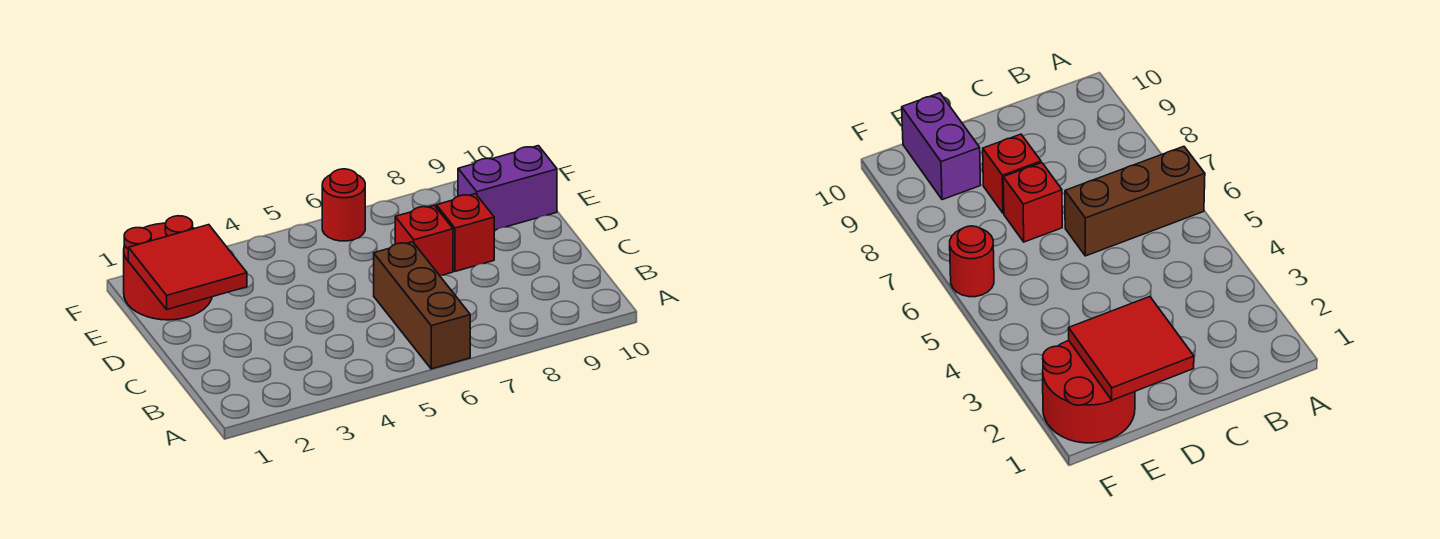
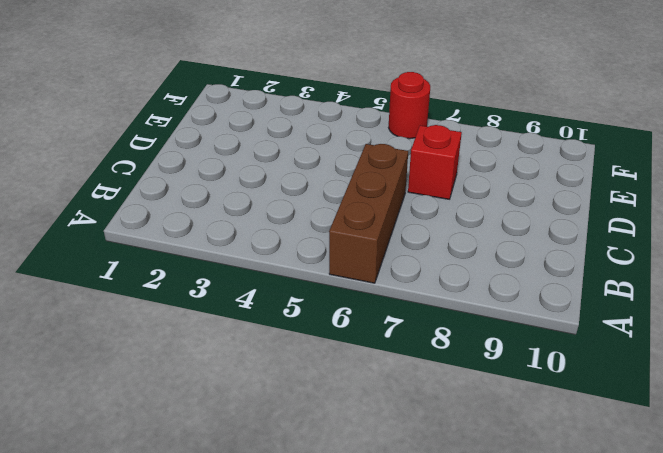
none -> red brick D8 level 1
none -> red round brick E1:F2 level 1

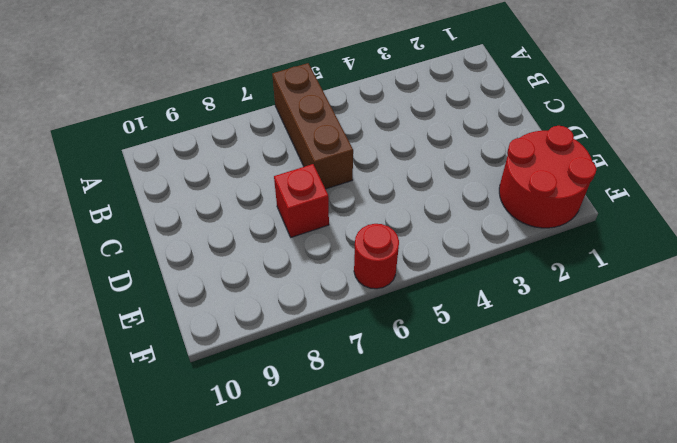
none -> red brick D8 level 1
none -> purple brick E9:E10 level 1

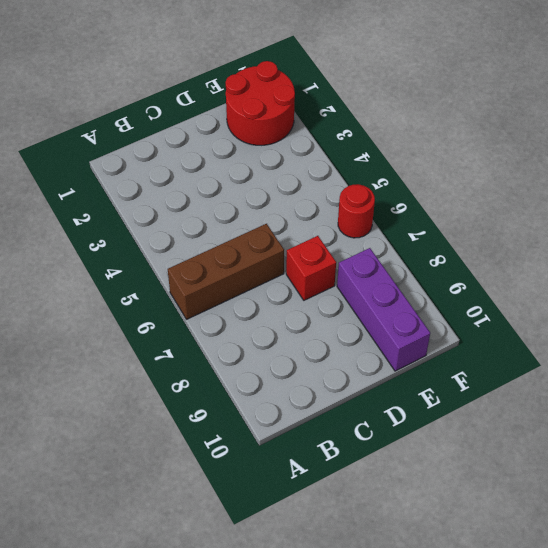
purple brick E8:E10 level 1 -> purple brick E9:E10 level 1
none -> red brick D8 level 1
none -> red tile D1:E2 level 2

